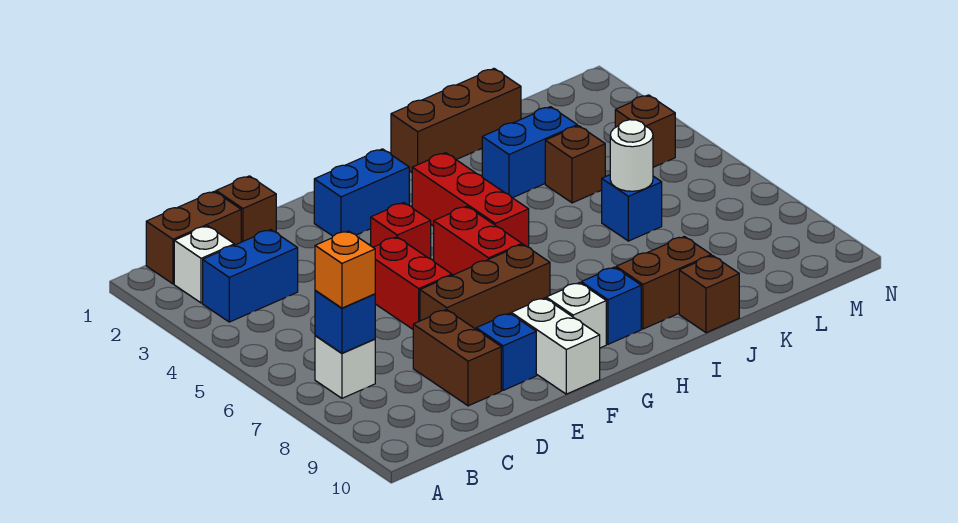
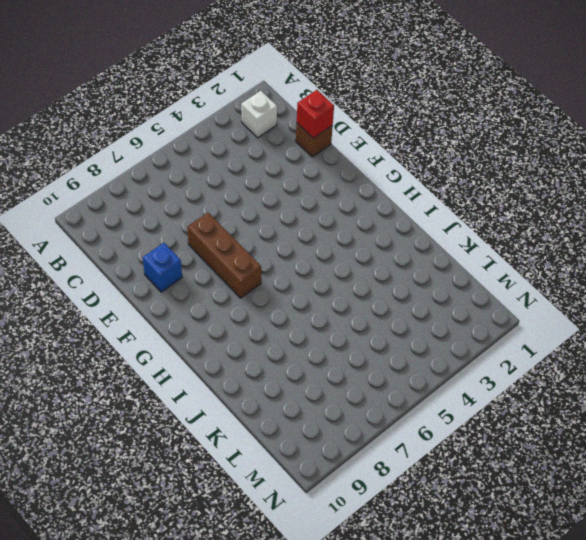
red brick D1 level 2 -> red brick F4 level 1
none -> brown brick B1:C1 level 1
none -> blue brick B3:C3 level 1
none -> white brick B7 level 1

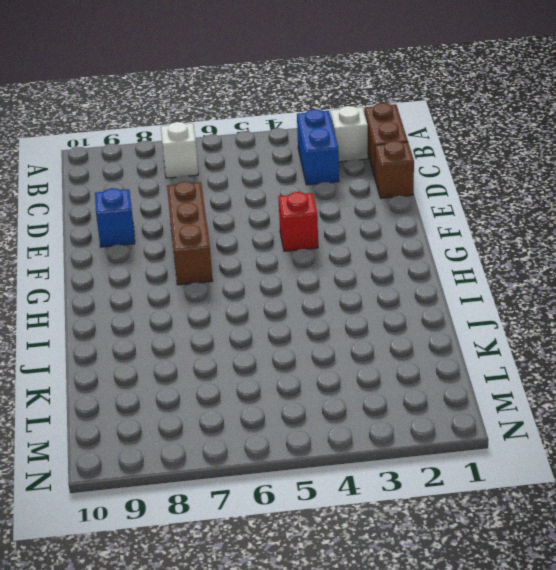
none -> brown brick D8:D9 level 1
none -> red brick E5:E6 level 1
none -> blue brick F2:G2 level 1

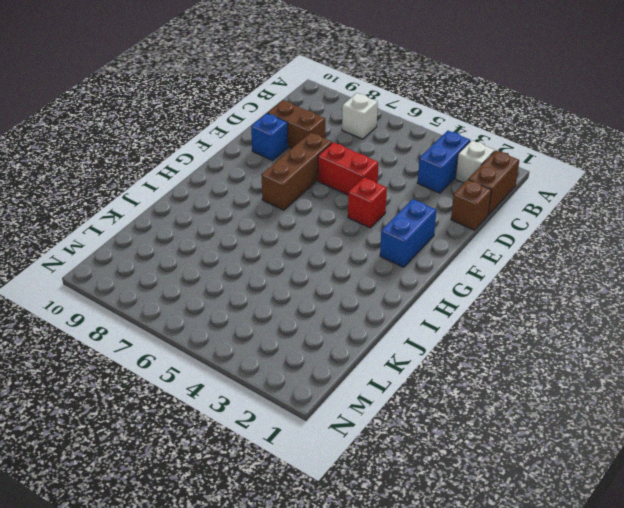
none -> white brick F9:F10 level 1
none -> red brick G5:G6 level 1
none -> white brick G9 level 1

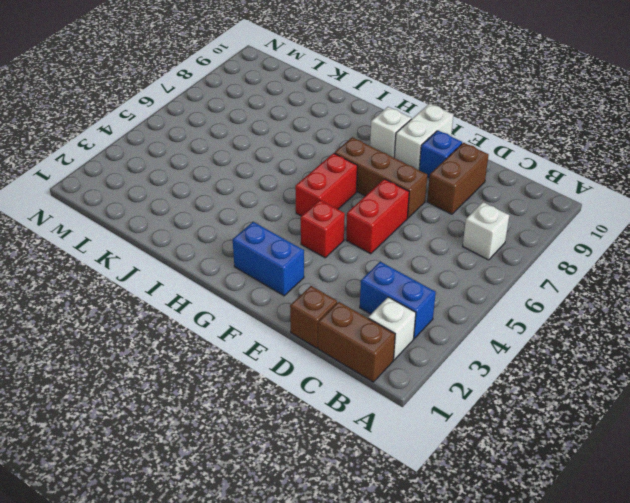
none -> red brick H3:H5 level 1
none -> blue brick H9 level 1
none -> brown brick I1:K1 level 1

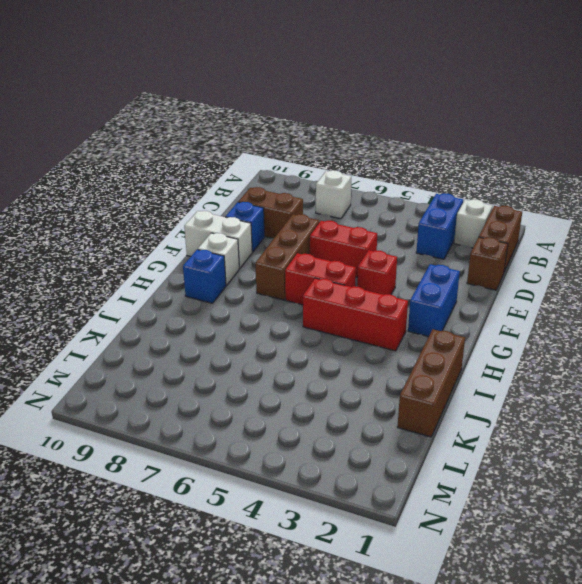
none -> brown brick I9:J9 level 1
none -> blue brick J3:K3 level 1
none -> brown brick J10 level 1

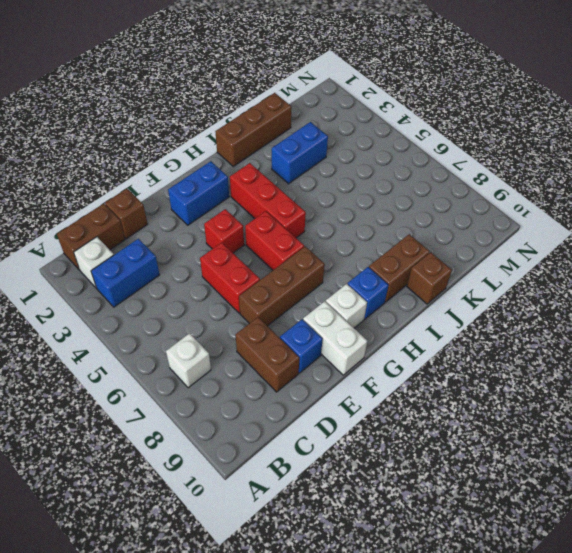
none -> brown brick K4 level 1
none -> blue brick K6 level 1
none -> brown brick M4 level 1

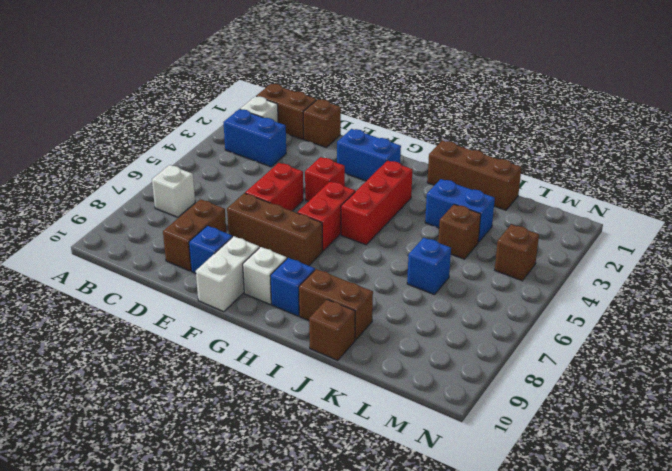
none -> blue brick B7 level 2
none -> white round brick K6 level 2
none -> orange brick B7 level 3

